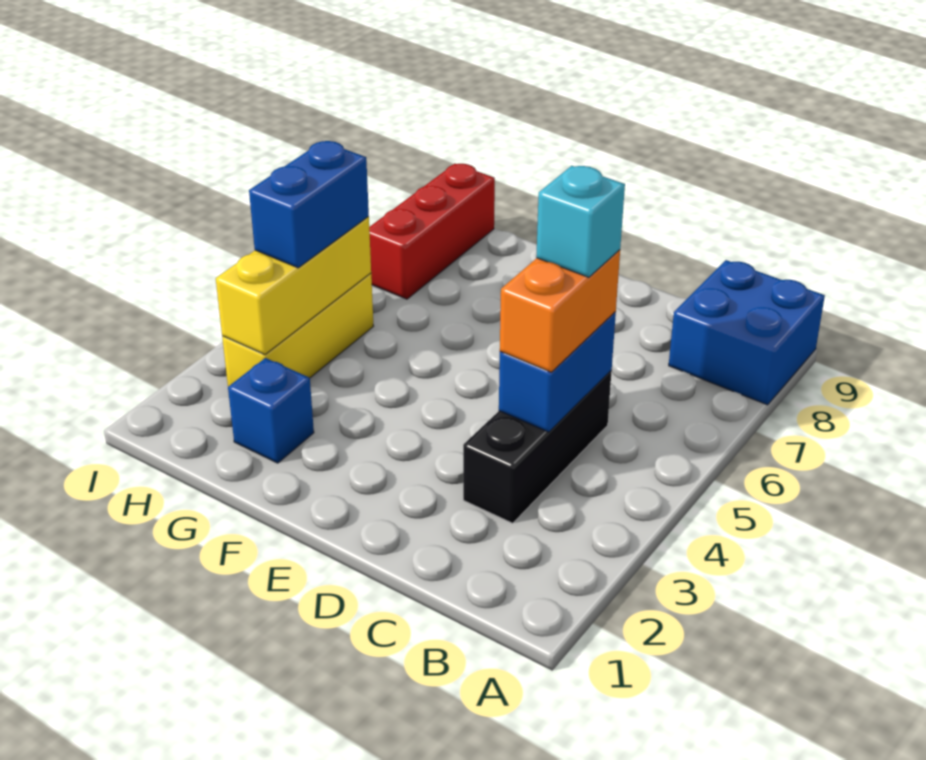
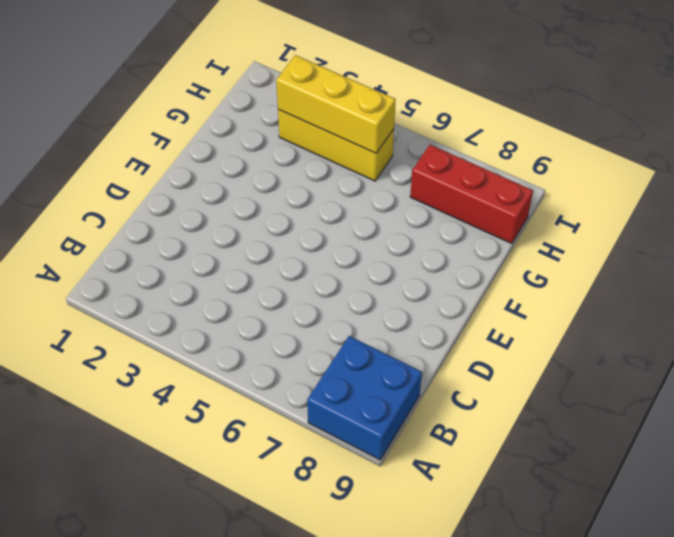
none -> black brick C3:C5 level 1
none -> blue brick G2 level 1

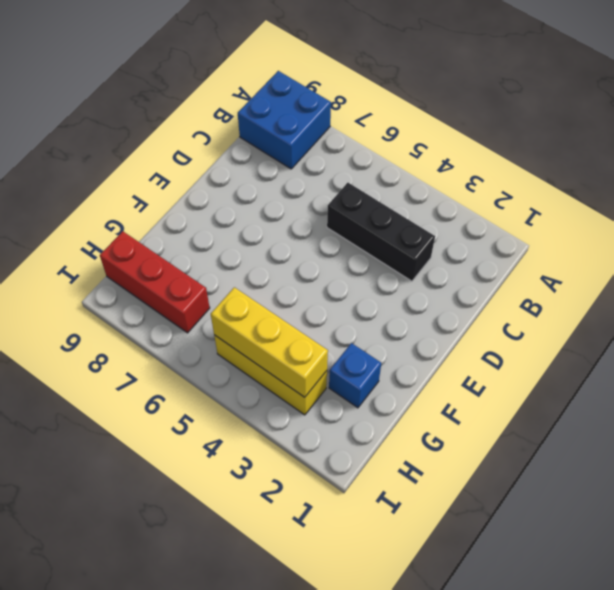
none -> blue brick C4:C5 level 2
none -> orange brick C4:C5 level 3

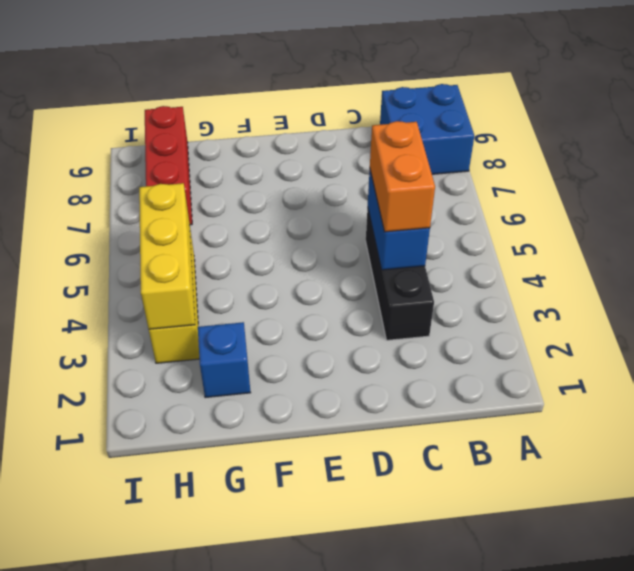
none -> blue brick H4:H5 level 3
none -> cyan brick C5 level 4

